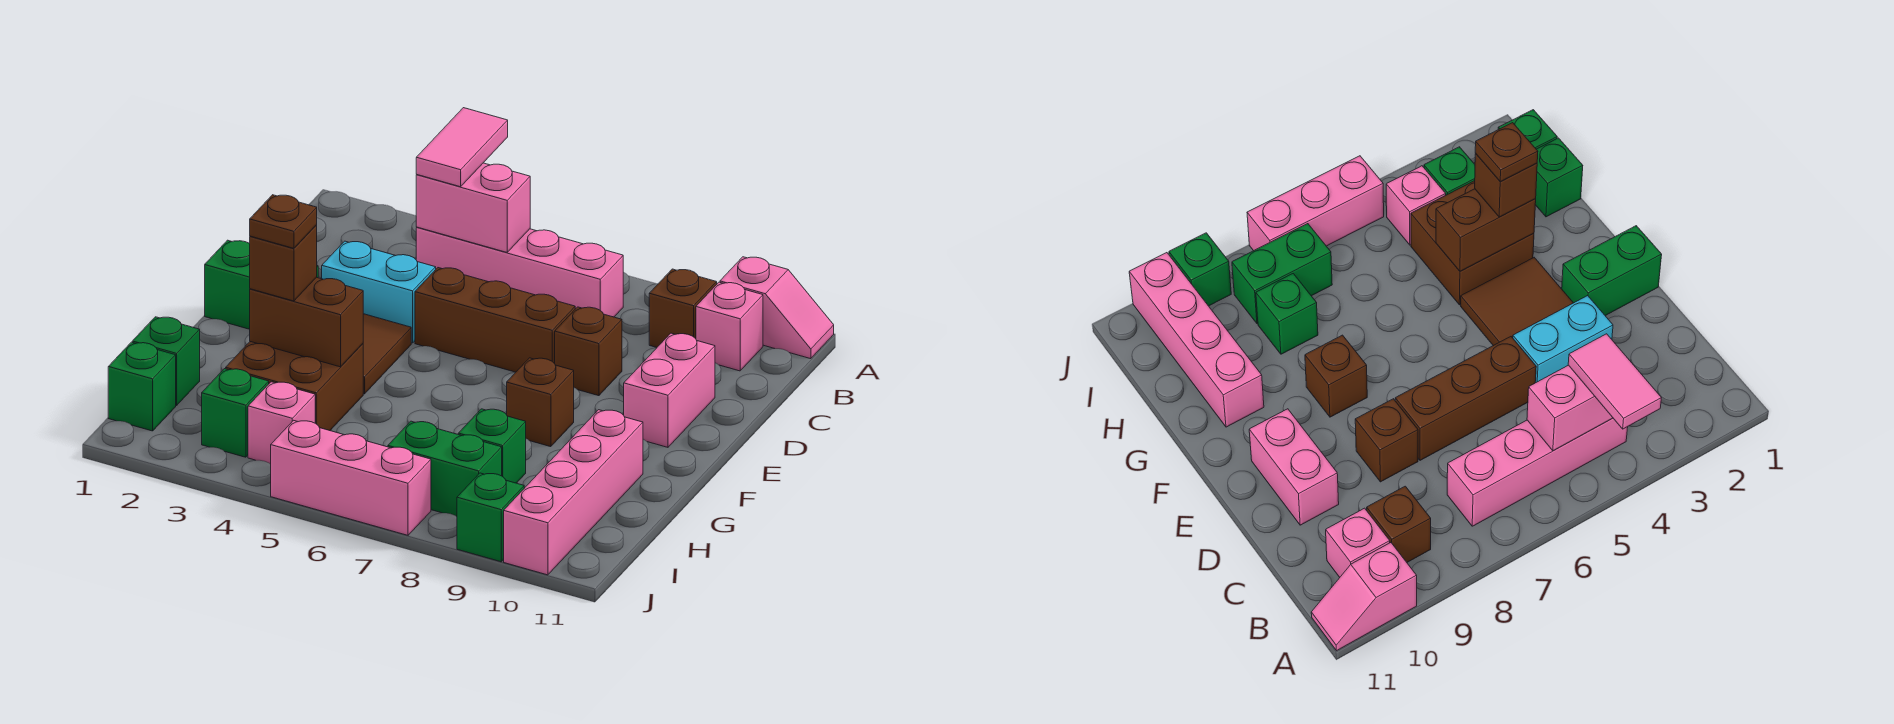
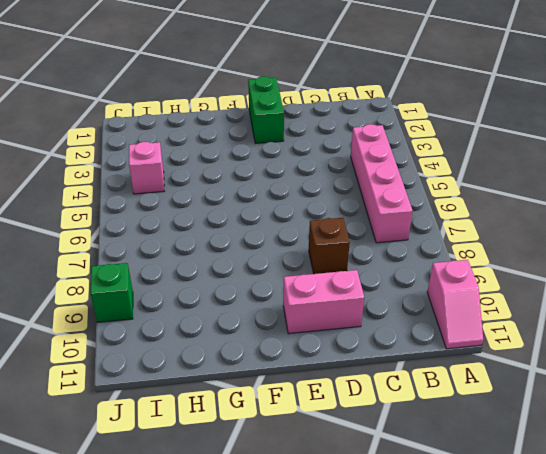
none -> brown brick B9 level 1
none -> pink brick B10 level 1
none -> cyan brick D3:D4 level 1

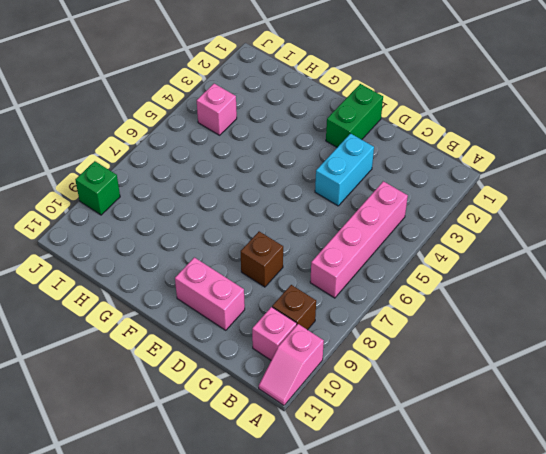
none -> brown brick D5:D7 level 1
none -> brown tile E3:F4 level 1
none -> brown brick F8 level 1

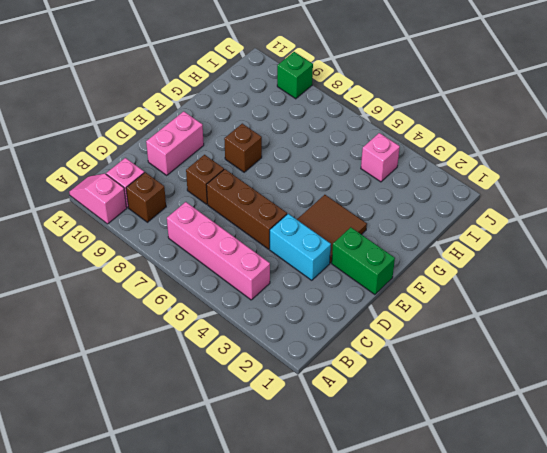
none -> brown brick G3:H4 level 1
none -> pink brick G10:J10 level 1
none -> green brick H1 level 1

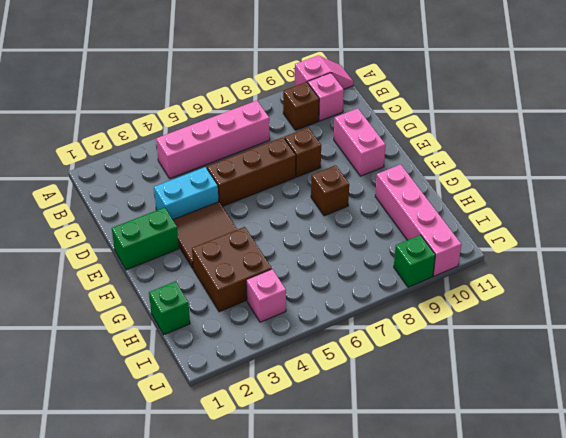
none -> green brick H8 level 1
none -> green brick I1 level 1
none -> green brick I3 level 1

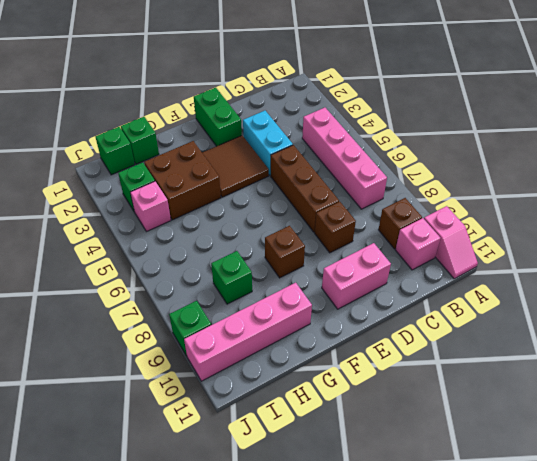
none -> green brick I7:I8 level 1
none -> pink brick J5:J7 level 1
none -> pink brick B4:B5 level 2

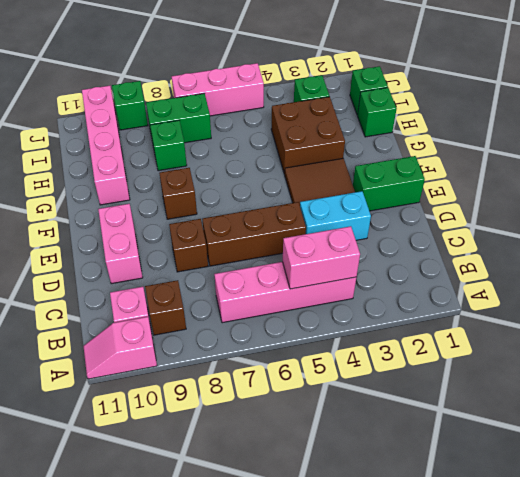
none -> pink brick I4 level 1
none -> brown brick G3:G4 level 2
none -> pink tile A4:B4 level 3

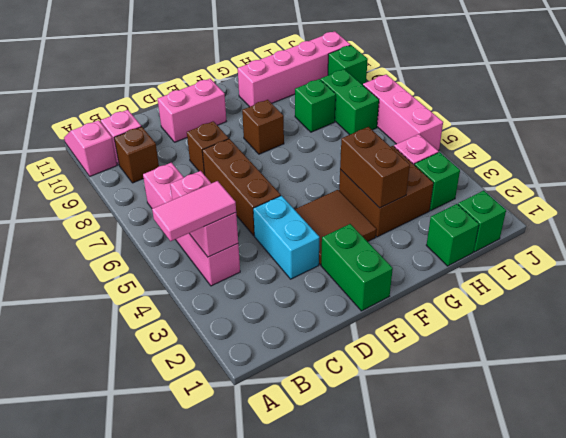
none -> brown brick G3 level 3
none -> brown plate G3 level 4

